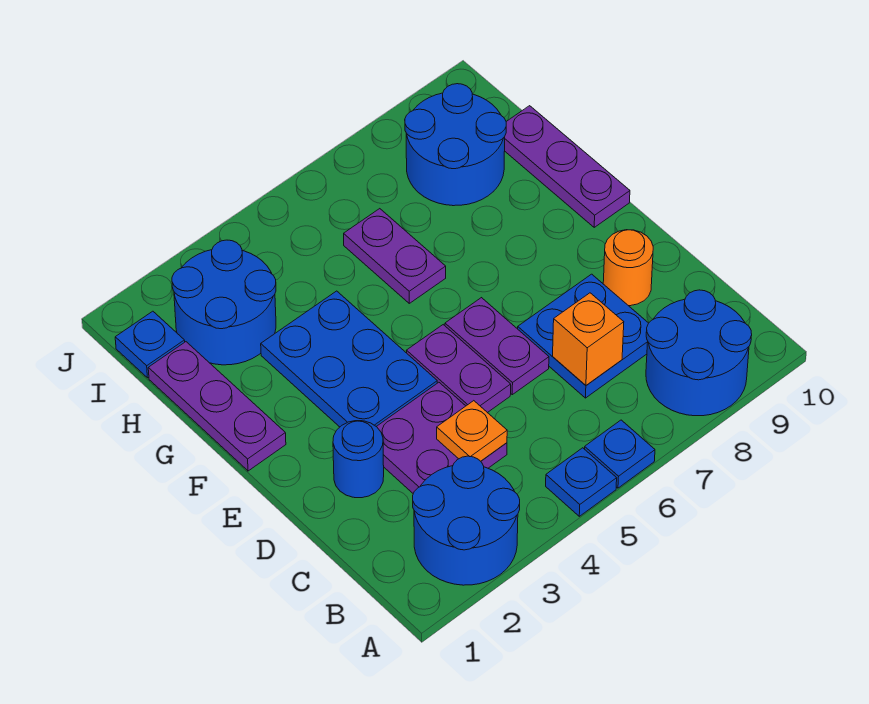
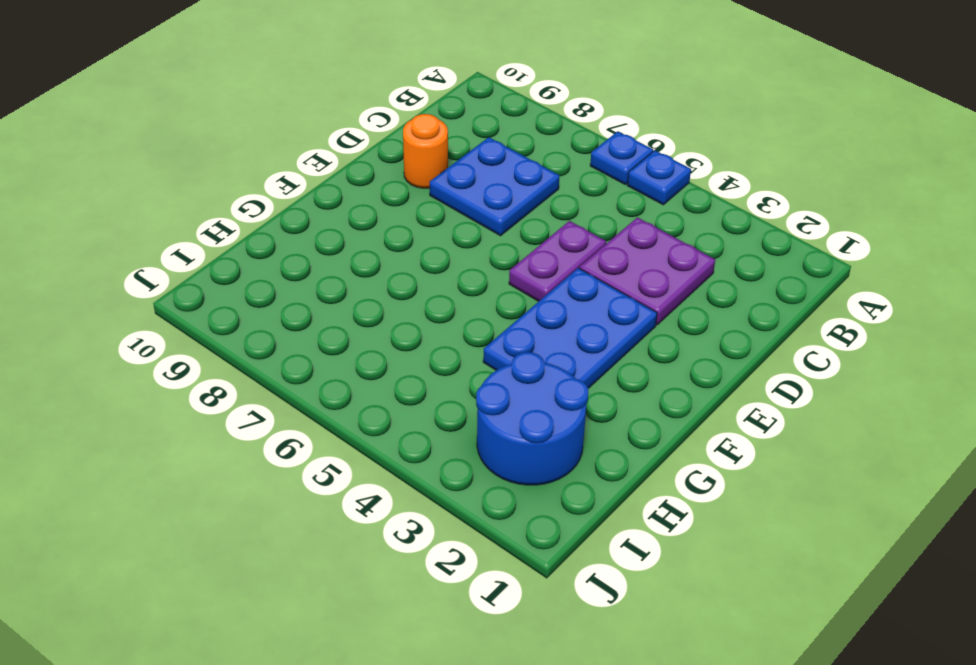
none -> blue round brick A2:B3 level 1
none -> blue round brick A8:B9 level 1
none -> blue round brick D2 level 1

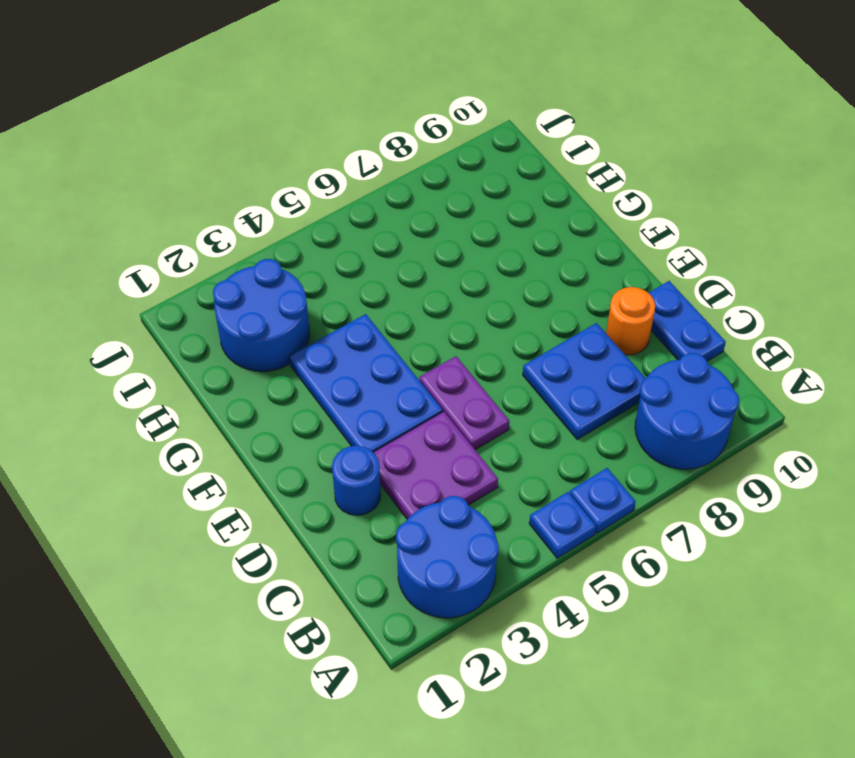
blue plate C10:D10 level 1 -> none
none -> purple plate D6:E6 level 1
none -> purple plate F1:H1 level 1
none -> purple plate F10:H10 level 1

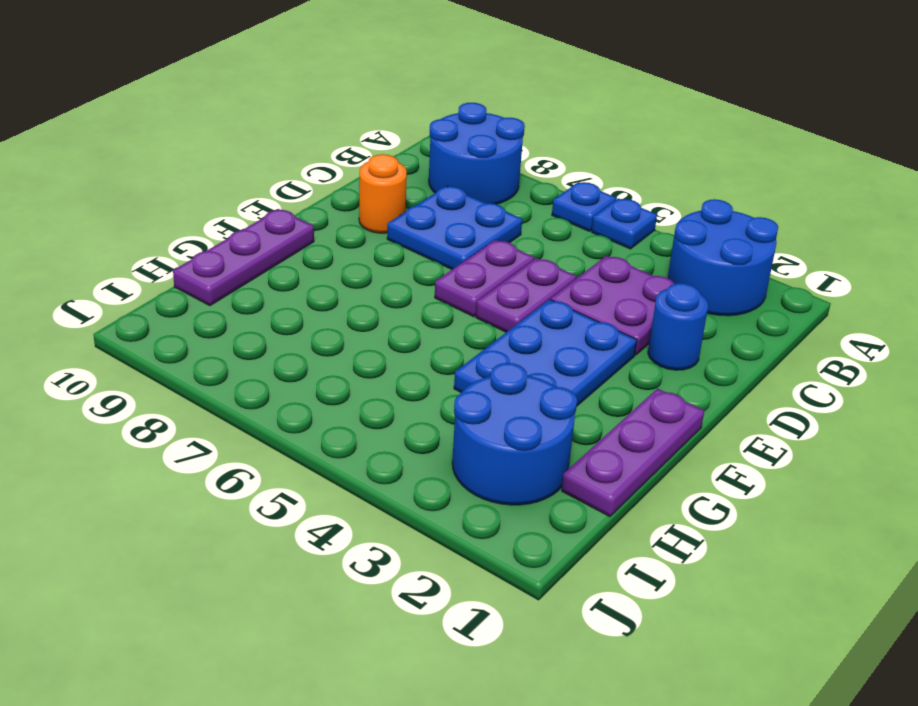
none -> purple plate G6:H6 level 1
none -> blue round brick H8:I9 level 1
none -> blue plate I1 level 1

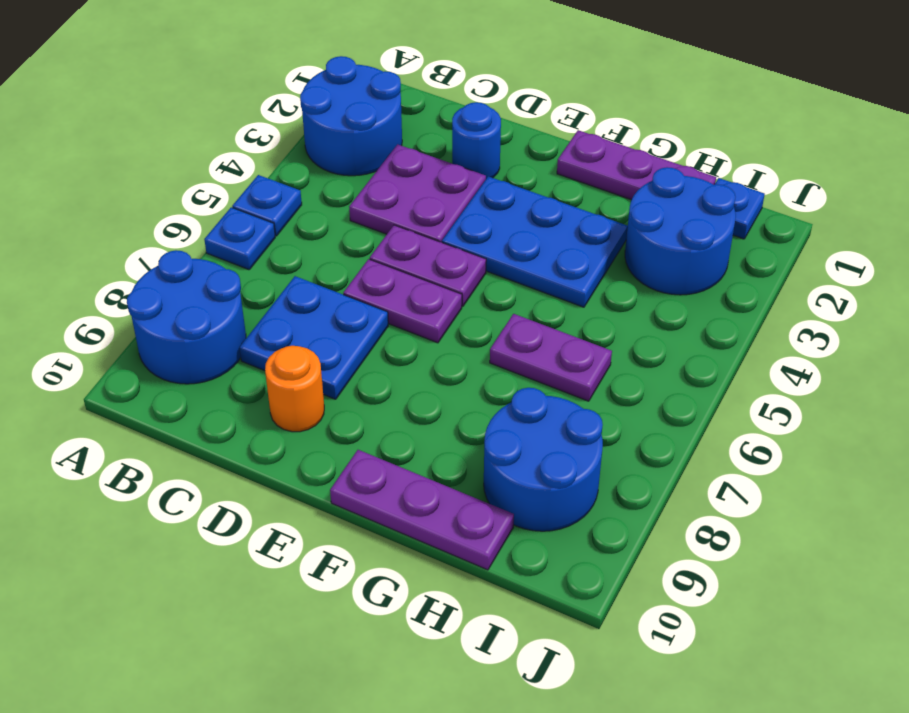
none -> orange plate C4 level 2
none -> orange brick C7 level 2

